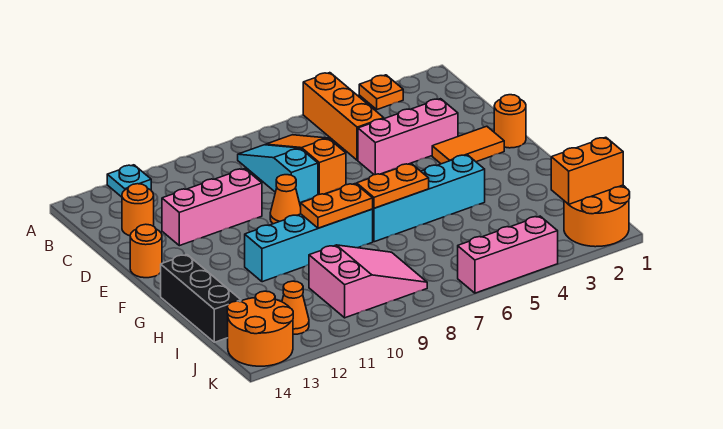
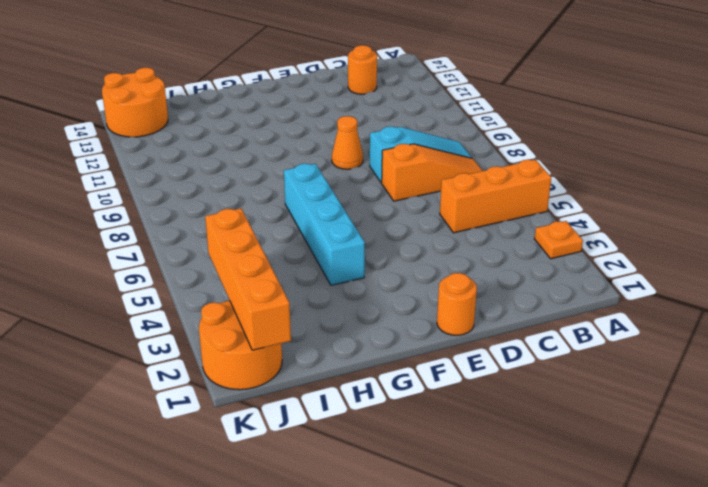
orange brick J1:J4 level 2 -> orange brick J1:J2 level 2
none -> cyan plate A12 level 1
none -> pink brick D3:D5 level 1
none -> pink brick D10:D12 level 1

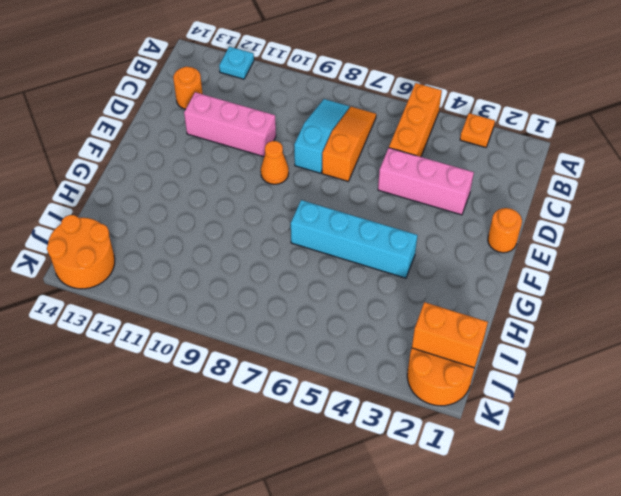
none -> orange tile E2:E3 level 1
none -> orange round brick E14 level 1
none -> cyan brick G8:G11 level 1

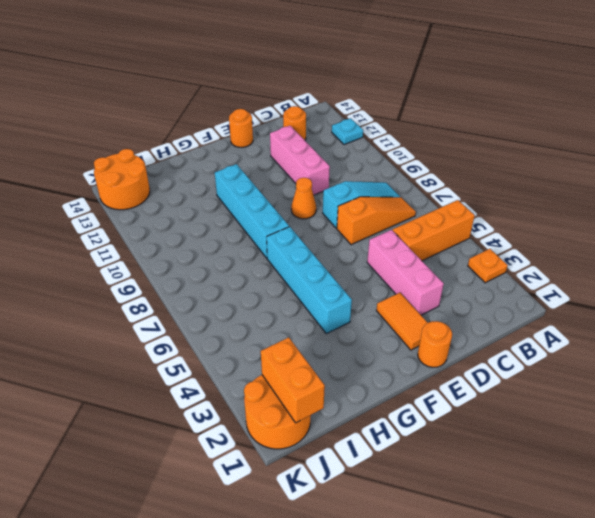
none -> black brick G14:I14 level 1
none -> pink slope I8:J10 level 1 top 10
none -> orange cone J12 level 1

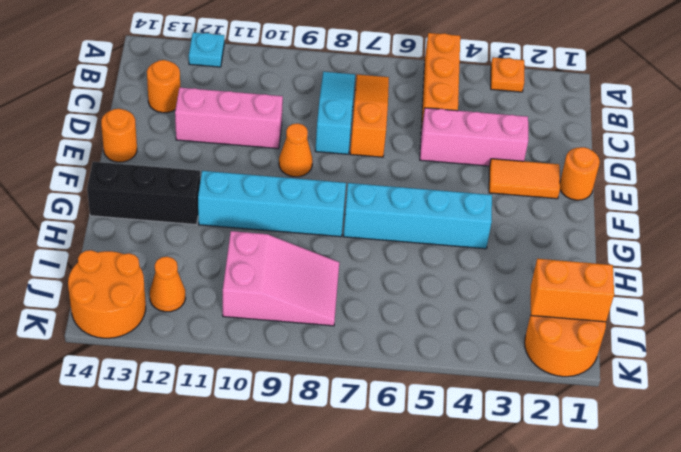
black brick G12:G14 level 1 -> black brick G14:I14 level 1
none -> pink brick K4:K6 level 1
none -> orange plate G6:G7 level 2
none -> orange plate G8:G9 level 2

